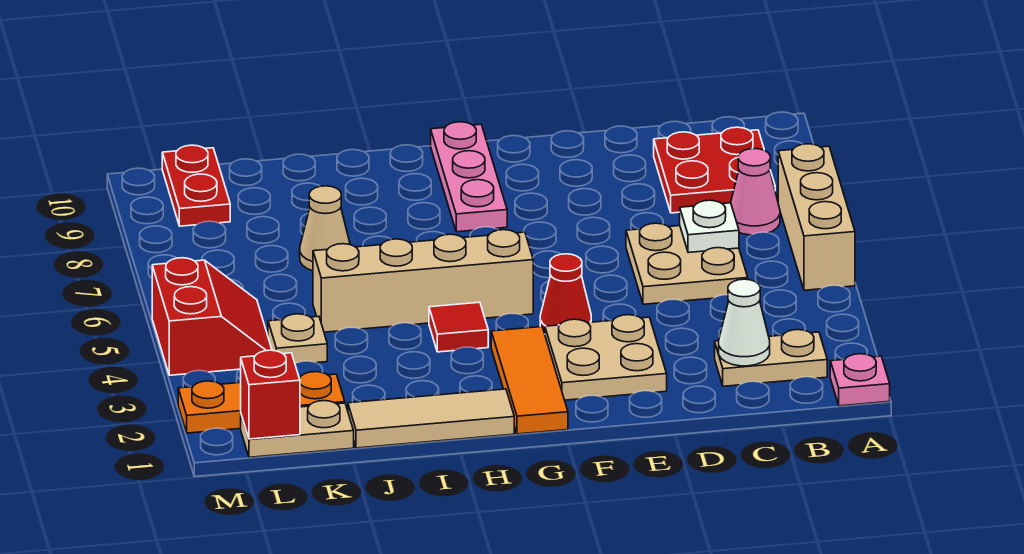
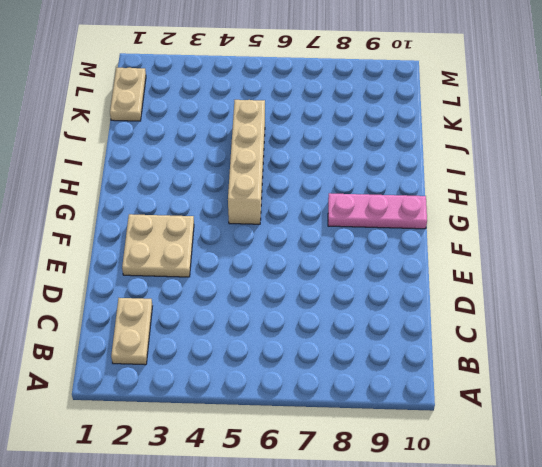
none -> pink plate A1 level 1
none -> tan brick A5:A7 level 1
none -> pink cone B7 level 1

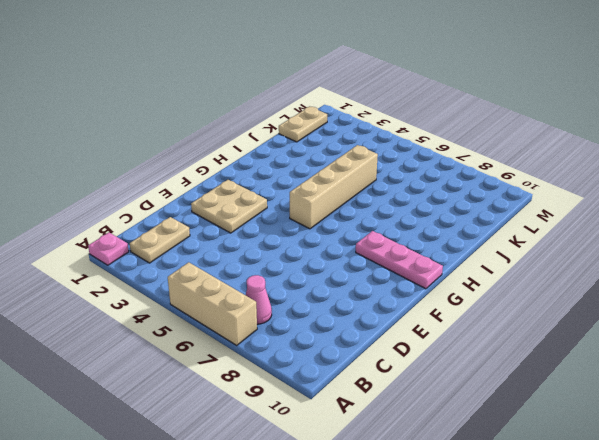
none -> red plate B8:C9 level 1
none -> tan plate C5:D6 level 1
none -> red cone F4 level 1

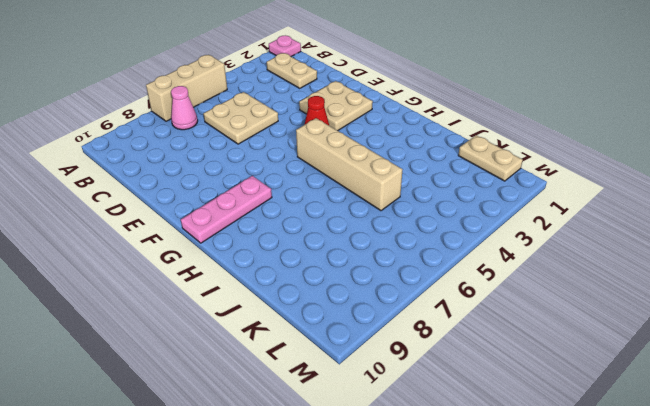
none -> red plate B8:C9 level 1
none -> orange tile G1:G3 level 1
none -> tan tile H1:J1 level 1

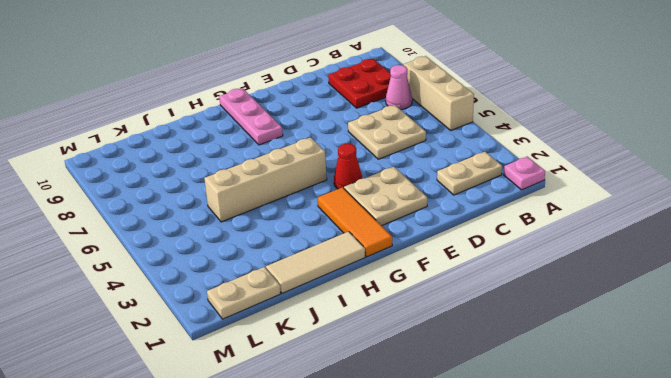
none -> red tile H4 level 1
none -> tan cone J7 level 1
none -> orange plate K2:M2 level 1

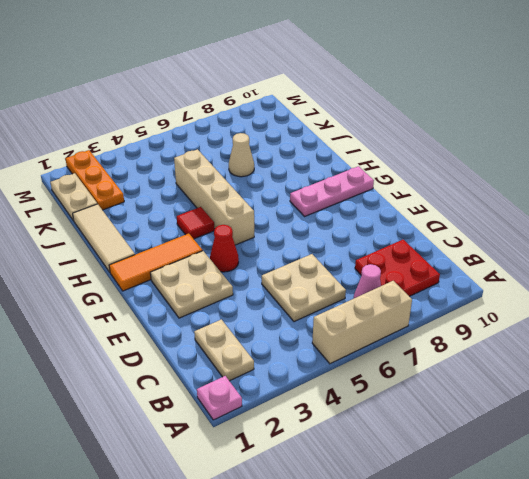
none -> tan plate K4 level 1
none -> red slope L4:M5 level 1 top M
none -> red plate L9:L10 level 1

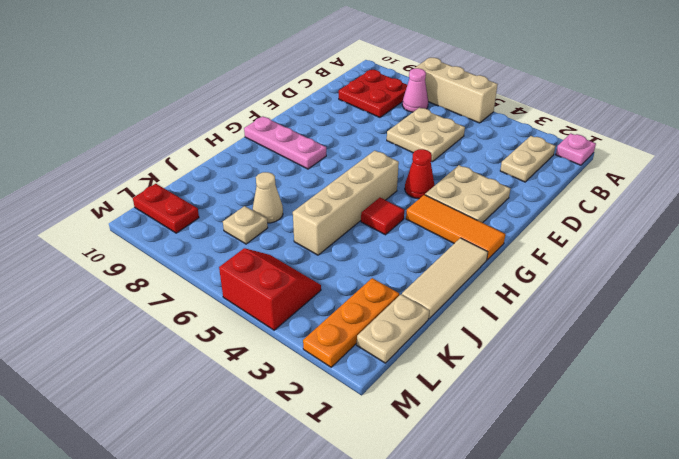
tan plate K7 level 1 -> tan plate K4 level 1
none -> white cone C2 level 2
none -> white plate C6 level 2
none -> red brick L1 level 2

